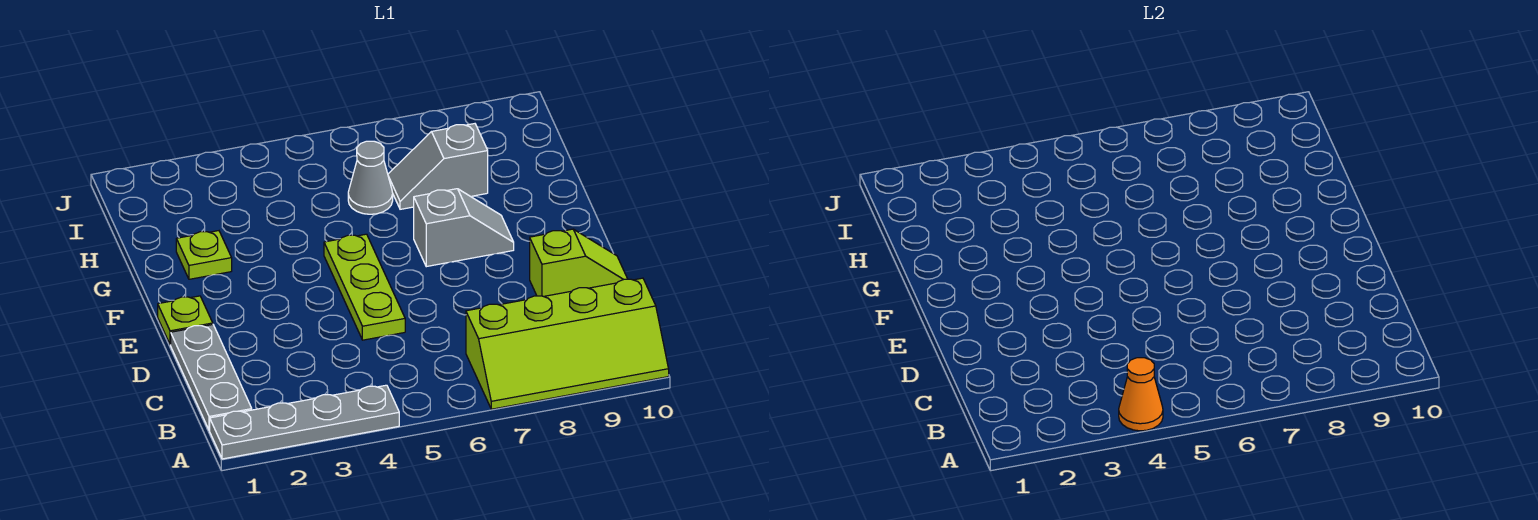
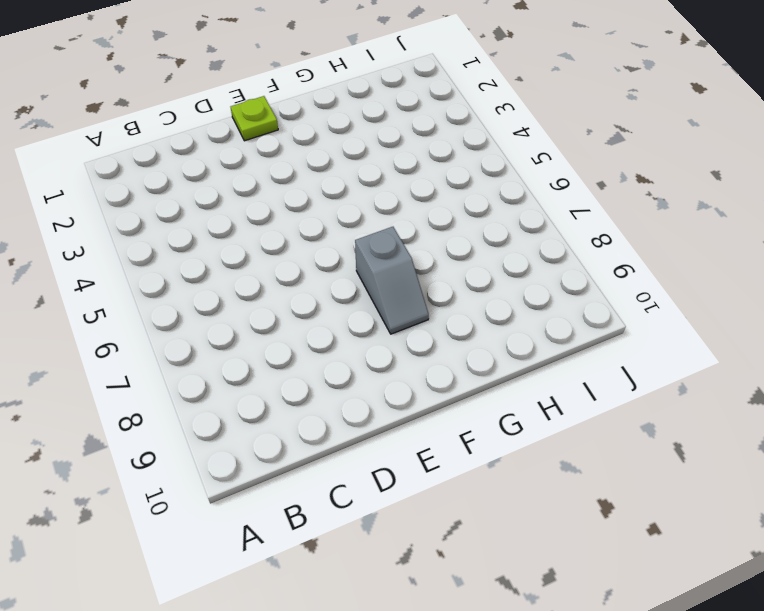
none -> grey plate A1:A4 level 1
none -> lime slope A7:B10 level 1 top B

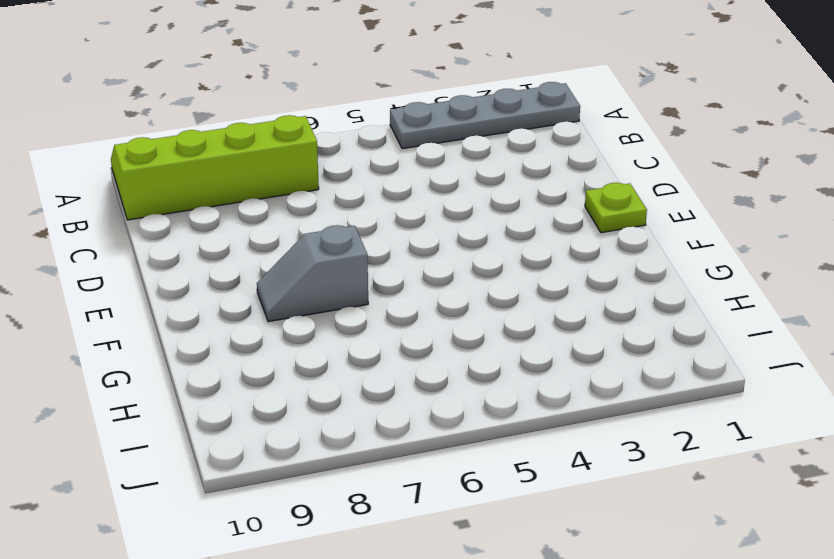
none -> grey plate B1:D1 level 1
none -> lime plate D5:F5 level 1

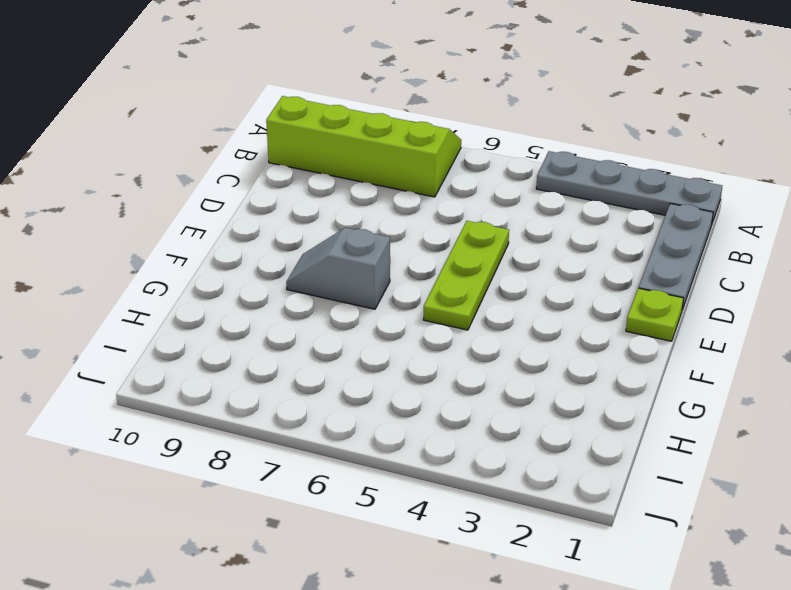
none -> lime slope D9:D10 level 1 top 9
none -> lime plate G2 level 1

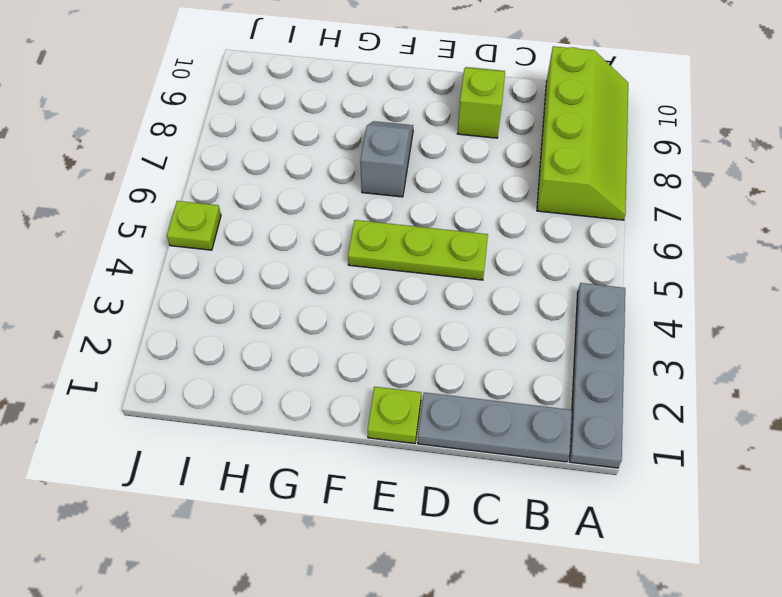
lime plate J5 level 1 -> lime plate G2 level 1
none -> grey cone H6 level 1
none -> grey slope H7:H8 level 1 top 8

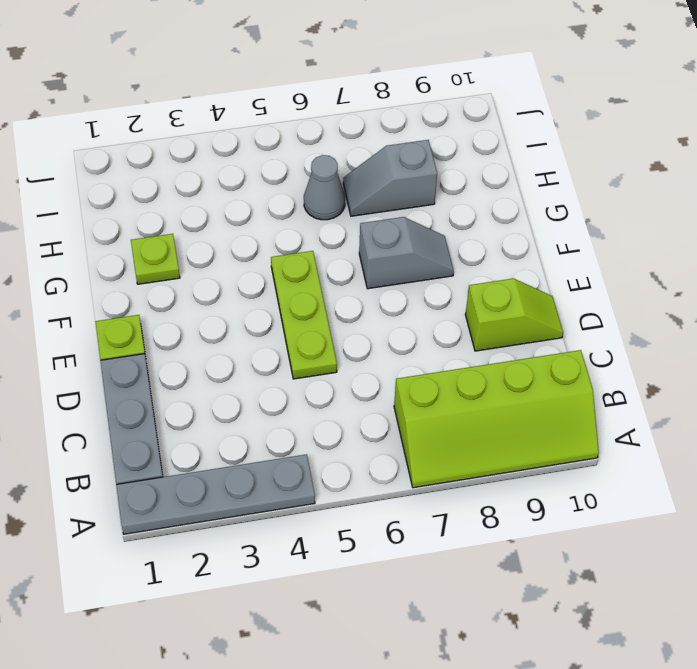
none -> orange cone A4 level 2

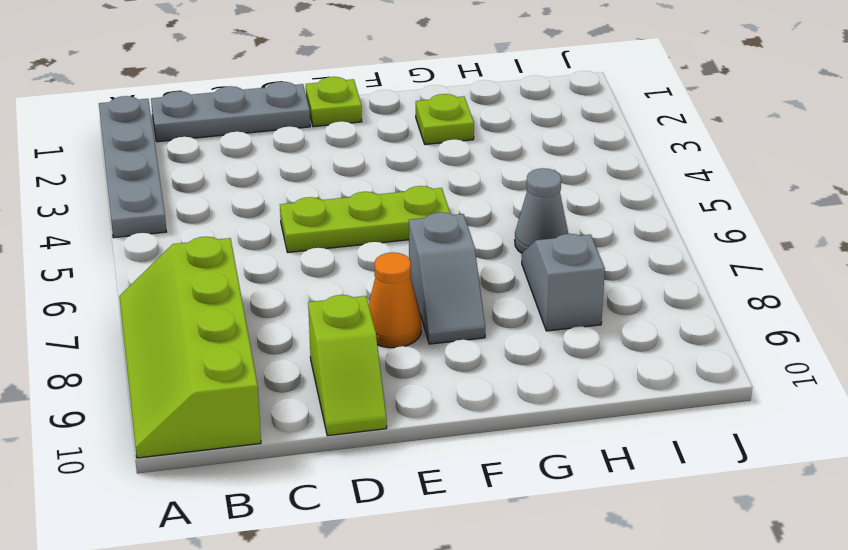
orange cone E8 level 1 -> orange cone A4 level 2

